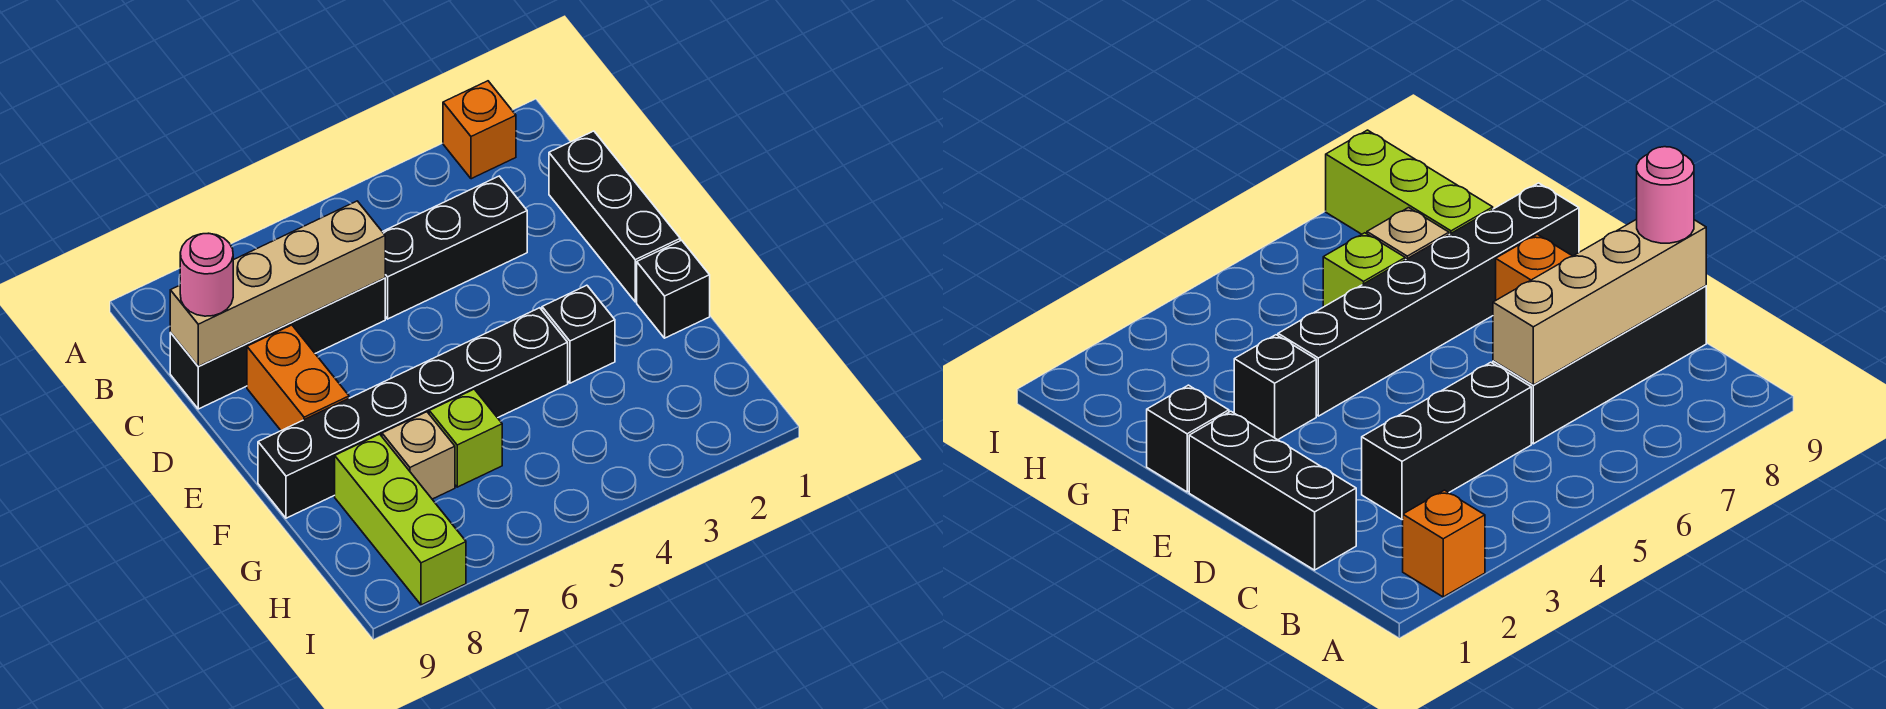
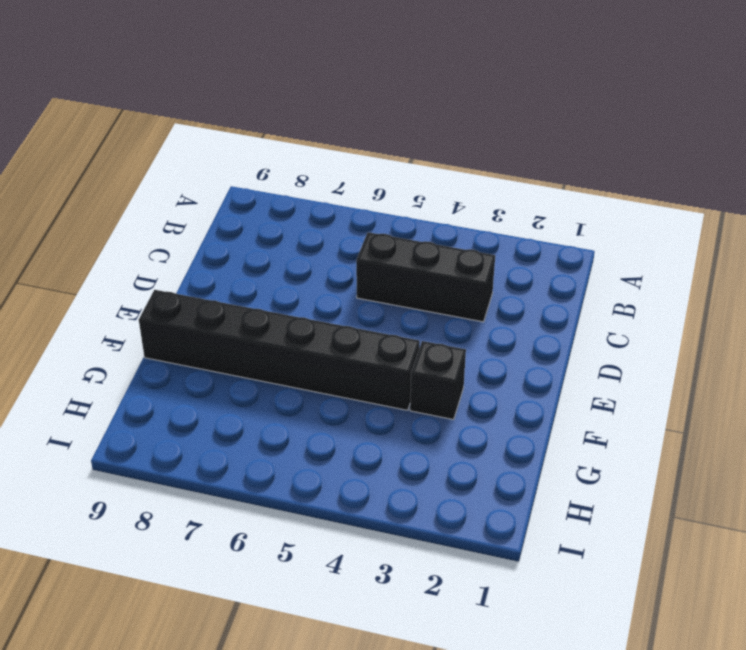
none -> orange brick A2 level 1
none -> black brick C1:E1 level 1
none -> black brick C6:C9 level 1

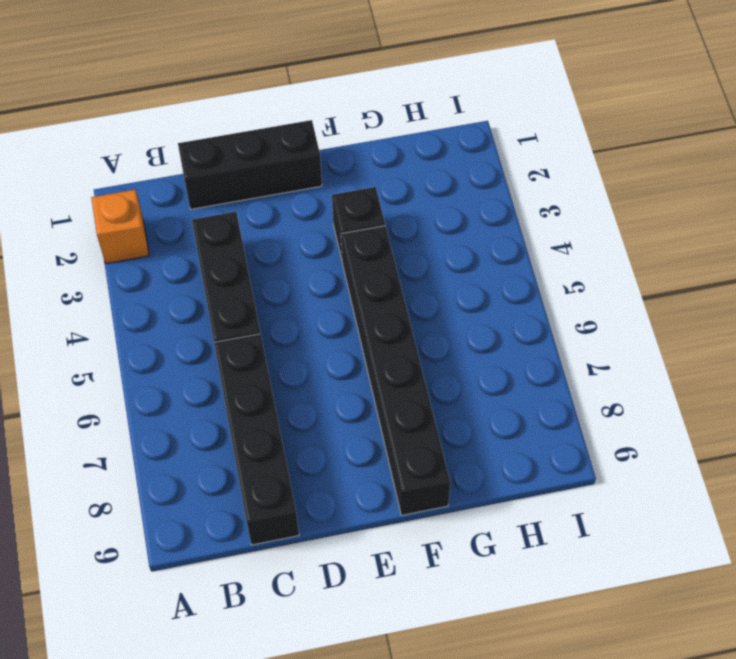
none -> orange brick D8:E8 level 1
none -> black brick F1 level 1
none -> lime brick G6 level 1

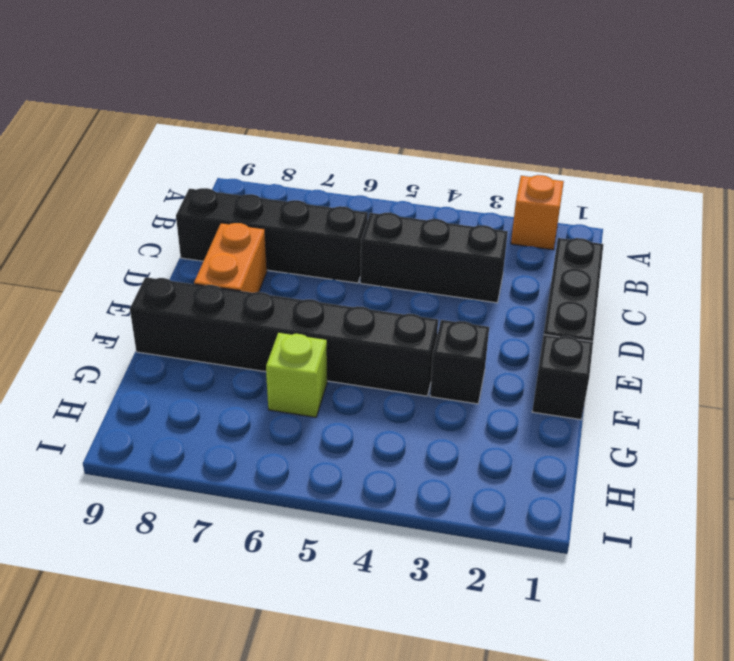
none -> tan brick G7 level 1
none -> lime brick G8:I8 level 1
none -> tan brick C6:C9 level 2

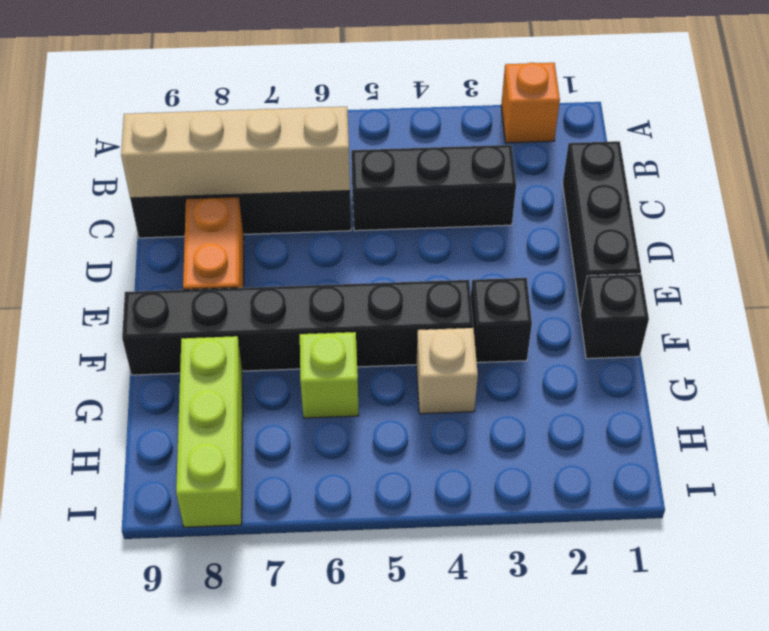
tan brick G4 level 1 -> tan brick G7 level 1
none -> pink round brick C9 level 3

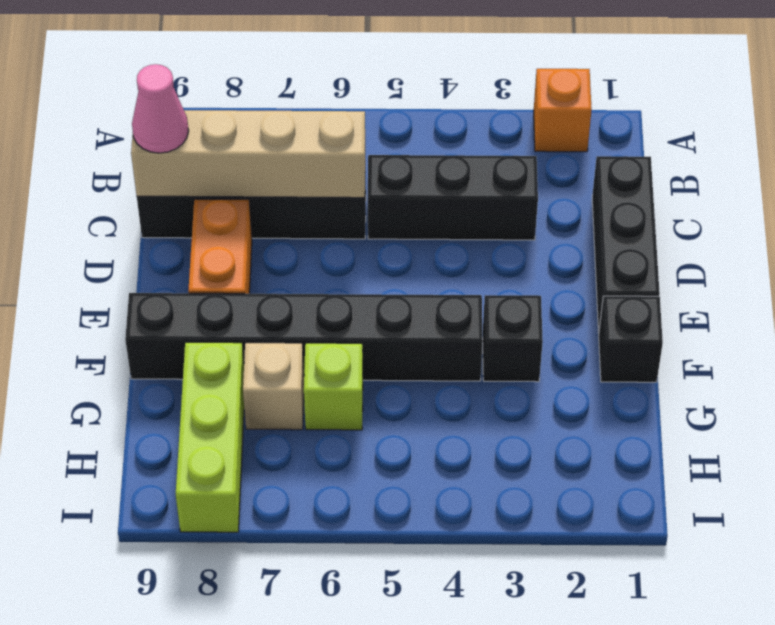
pink cone C9 level 3 -> pink round brick C9 level 3

